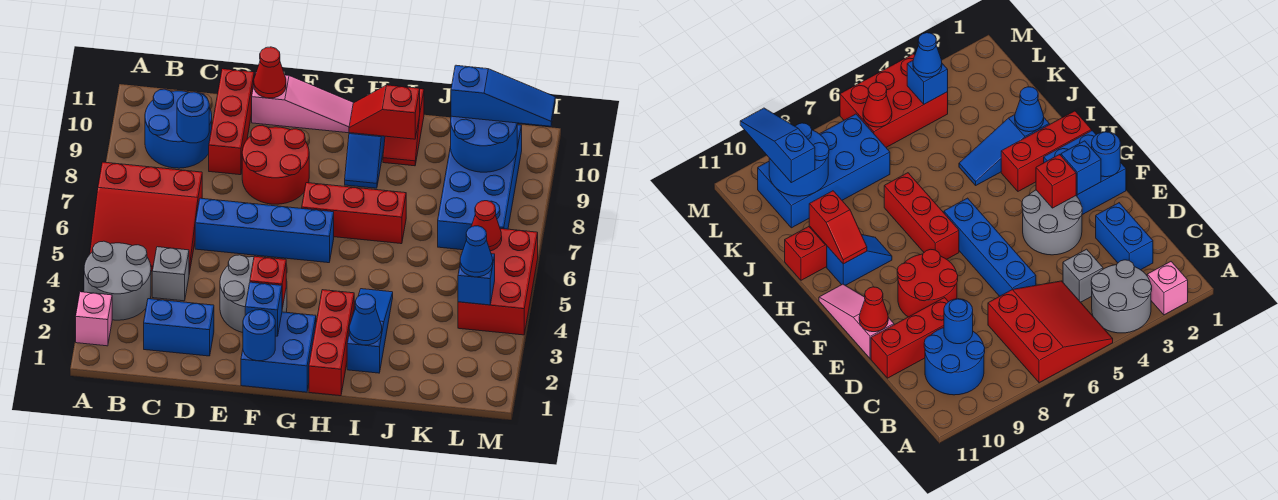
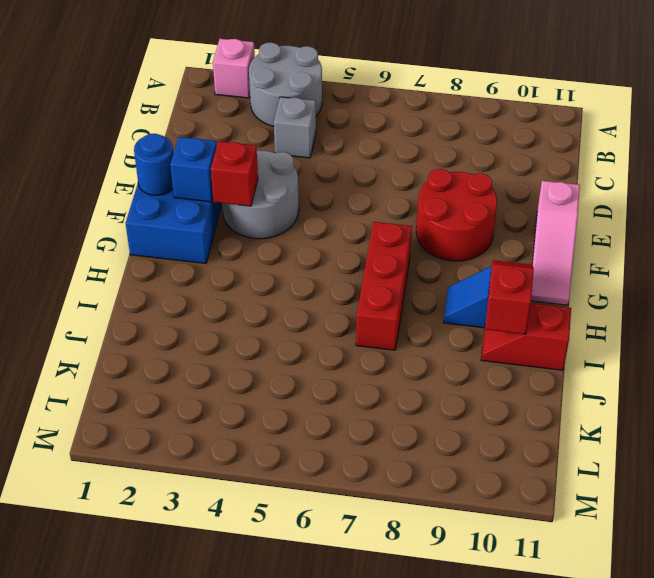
none -> red slope A5:C7 level 1 top 7
none -> blue round brick B9:C10 level 1
none -> blue brick C2:D2 level 1
none -> blue brick D6:G6 level 1

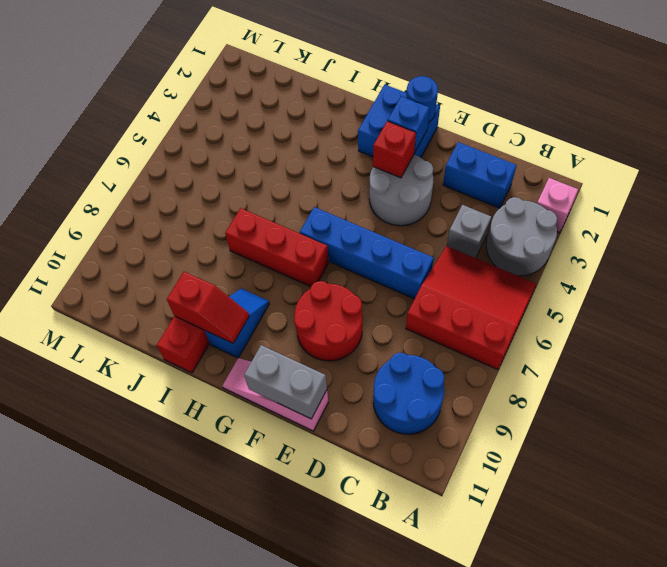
grey brick E11:F11 level 2 -> red cone E11 level 2
none -> red brick D9:D11 level 1
none -> red brick H1:H3 level 1
none -> blue slope I2:I4 level 1 top 2
none -> blue brick K7:L10 level 1

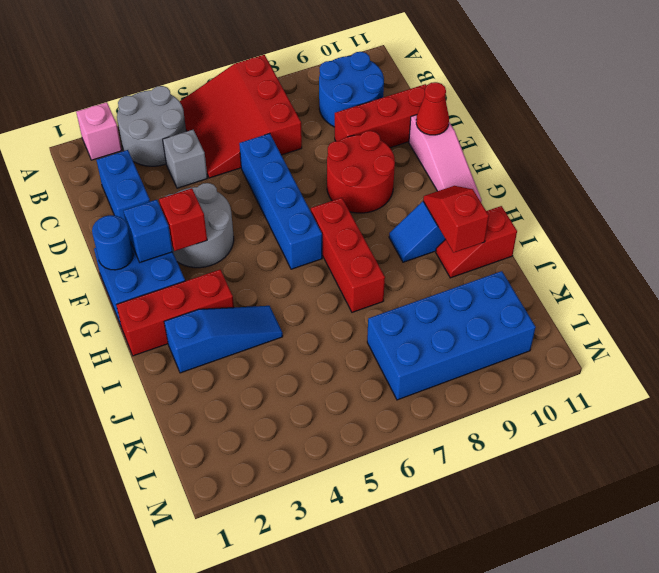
none -> red brick L4:M6 level 1
none -> blue round brick C9 level 2
none -> blue cone I2 level 2
none -> blue round brick K9:L10 level 2

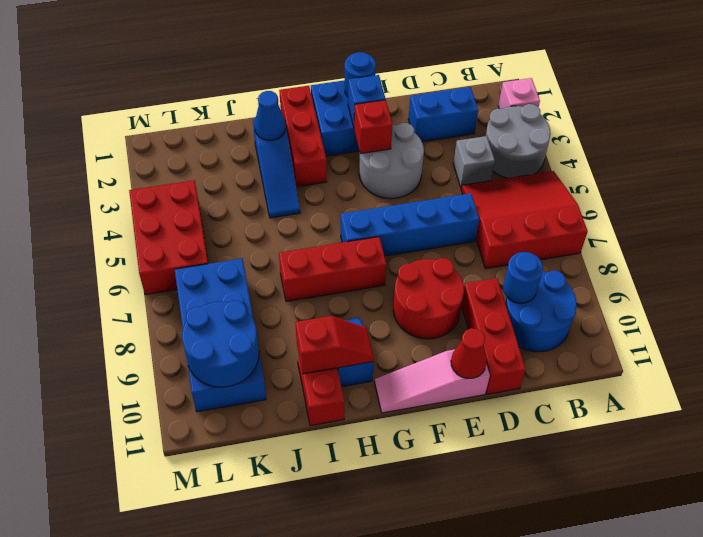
none -> blue brick L4 level 2
none -> red cone L6 level 2
none -> blue slope K10:M10 level 3 top K
none -> blue cone L4 level 3

